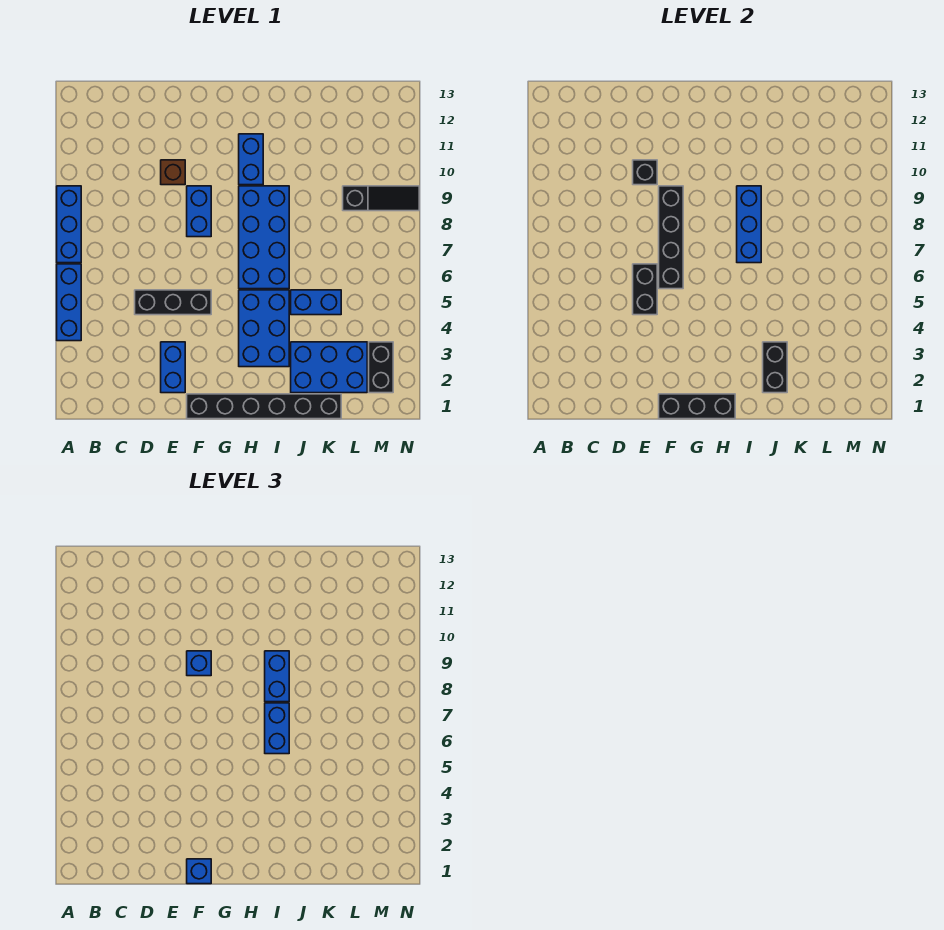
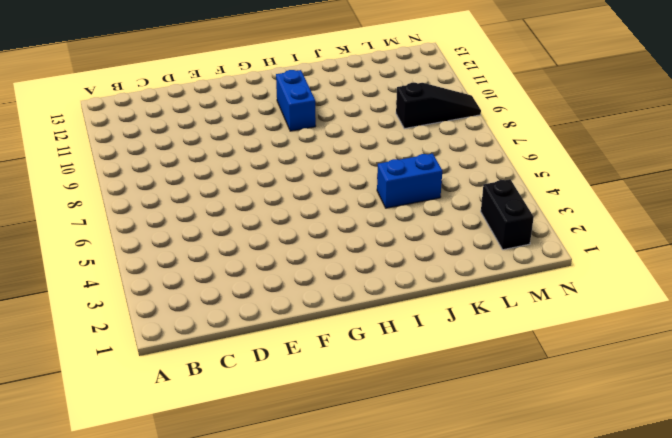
none -> blue brick A4:A6 level 1
none -> blue brick A7:A9 level 1
none -> black brick D5:F5 level 1

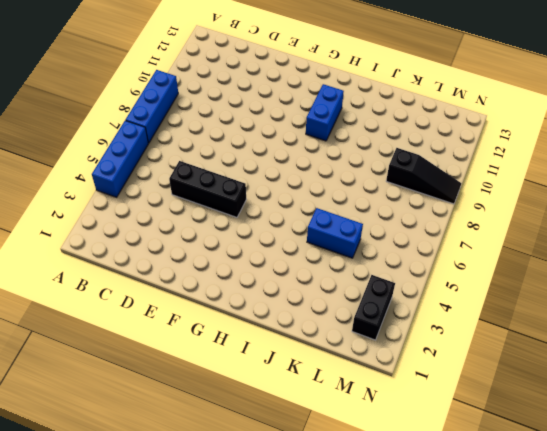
none -> blue brick E2:E3 level 1
none -> brown brick E10 level 1
none -> black brick F1:K1 level 1

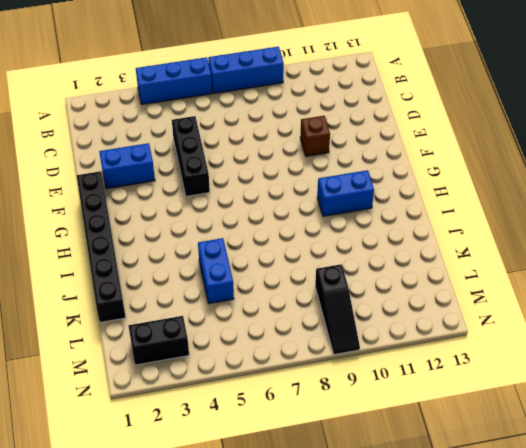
none -> blue brick F8:F9 level 1
none -> blue brick H3:I5 level 1
none -> blue brick H6:I9 level 1

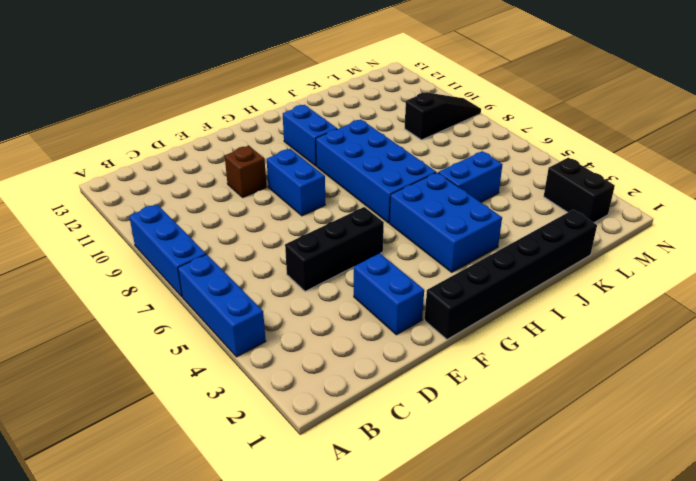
none -> blue brick J2:L3 level 1
none -> black brick E5:E6 level 2
none -> black brick E10 level 2

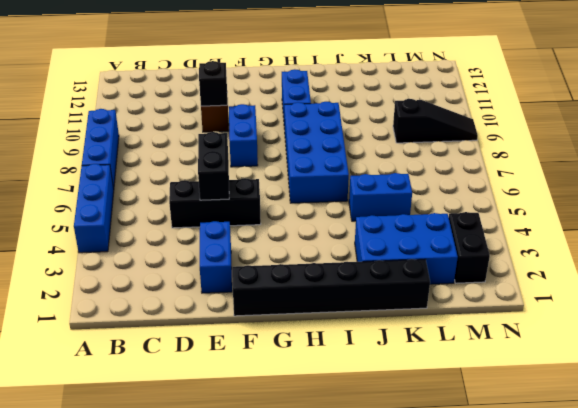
none -> blue brick H3:I5 level 1
none -> black brick F1:H1 level 2
none -> black brick F6:F9 level 2

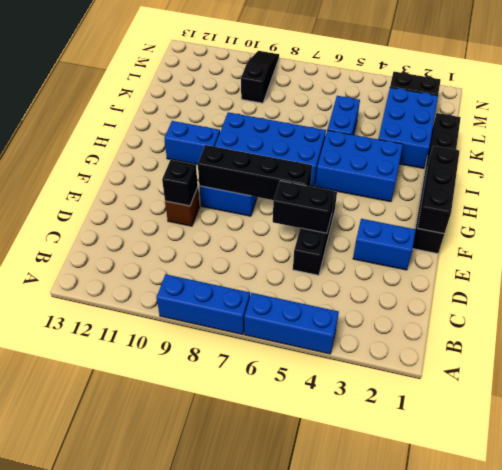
none -> blue brick I7:I9 level 2
none -> black brick J2:J3 level 2
none -> blue brick F1 level 3

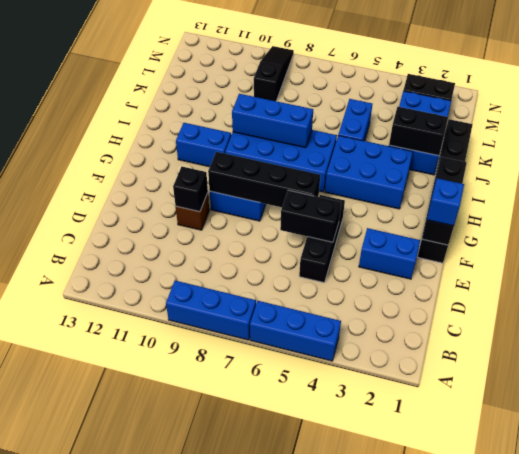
none -> blue brick F9 level 3
none -> blue brick I6:I7 level 3
none -> blue brick I8:I9 level 3

